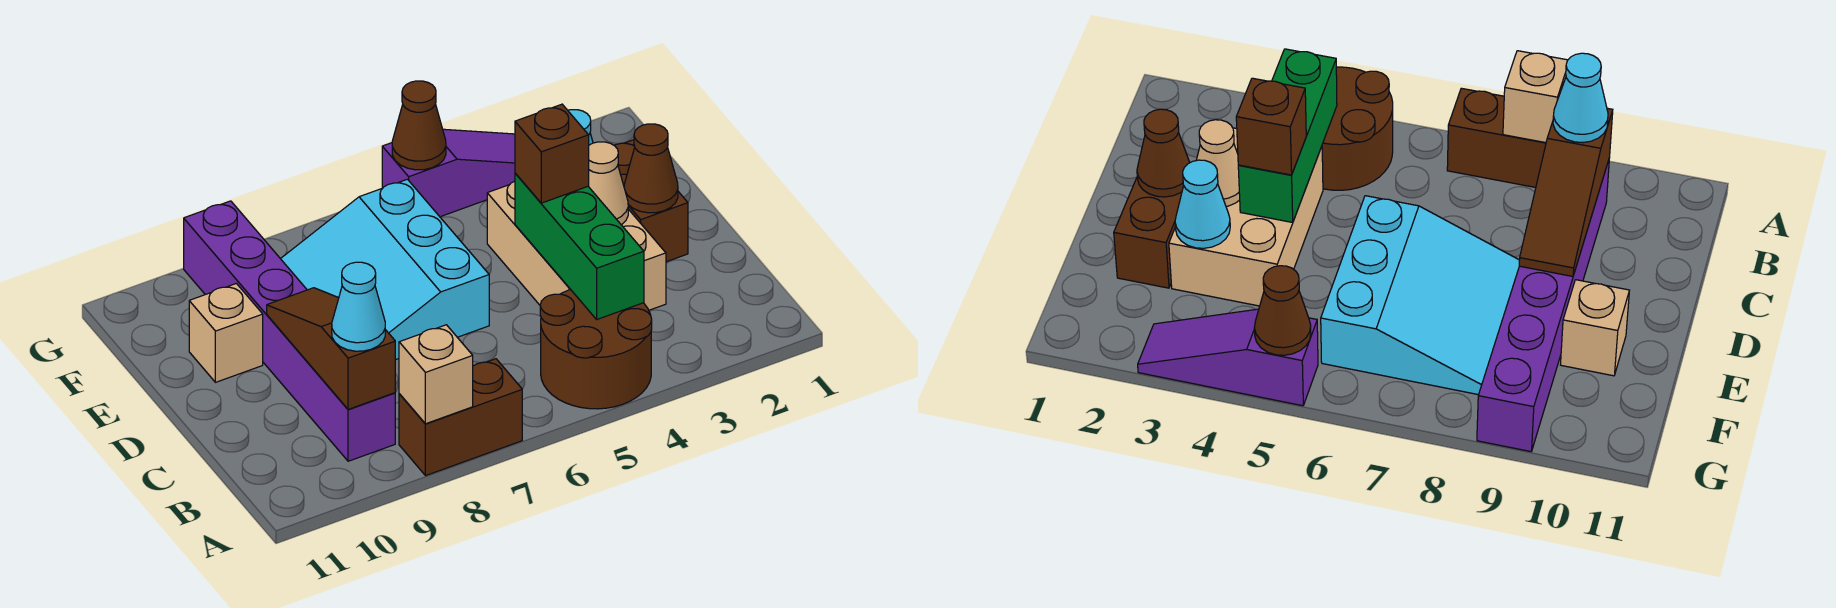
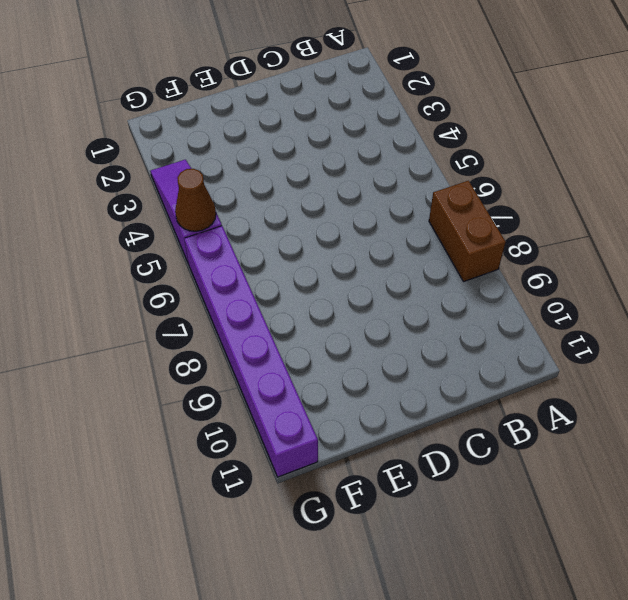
purple brick G6:G11 level 1 -> purple brick B9:G9 level 1
none -> brown round brick A4:B5 level 1
none -> tan brick C3:E4 level 1
none -> brown brick D2:E2 level 1

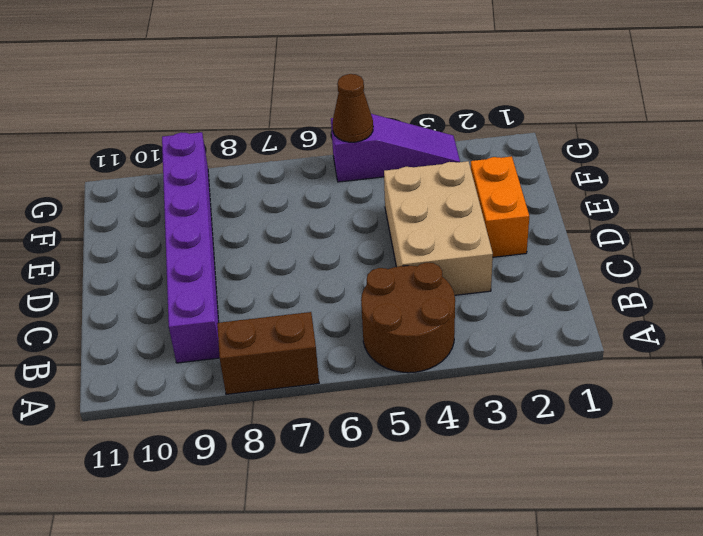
orange brick D2:E2 level 1 -> brown brick D2:E2 level 1
none -> cyan slope D6:F8 level 1 top 6
none -> tan brick E10 level 1
none -> tan brick A8 level 2

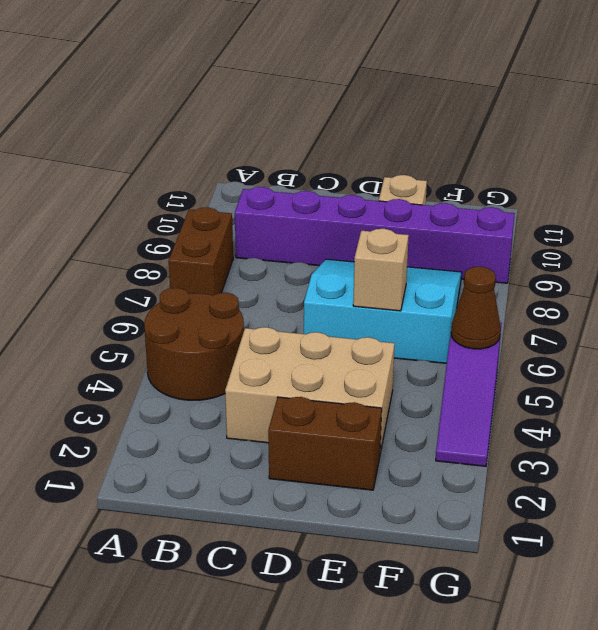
tan brick E6 level 2 -> tan brick A8 level 2
none -> green brick B4:D4 level 2
none -> brown slope B9:D9 level 2 top B
none -> brown cone D2 level 2

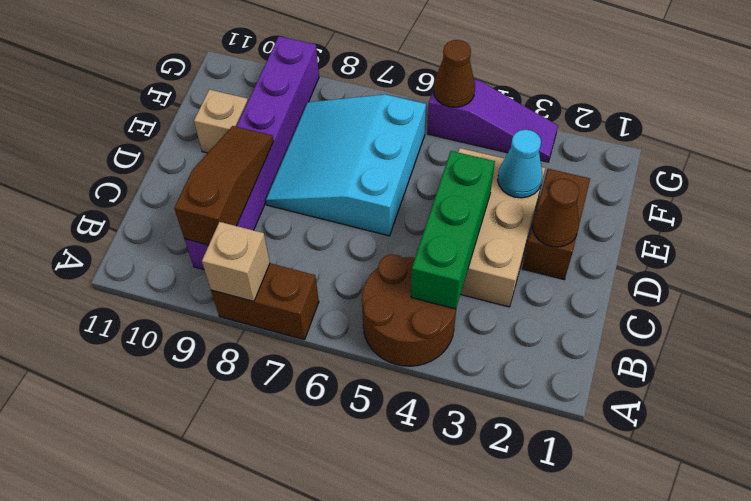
none -> tan cone D3 level 2
none -> cyan cone B9 level 3
none -> brown brick D4 level 3

